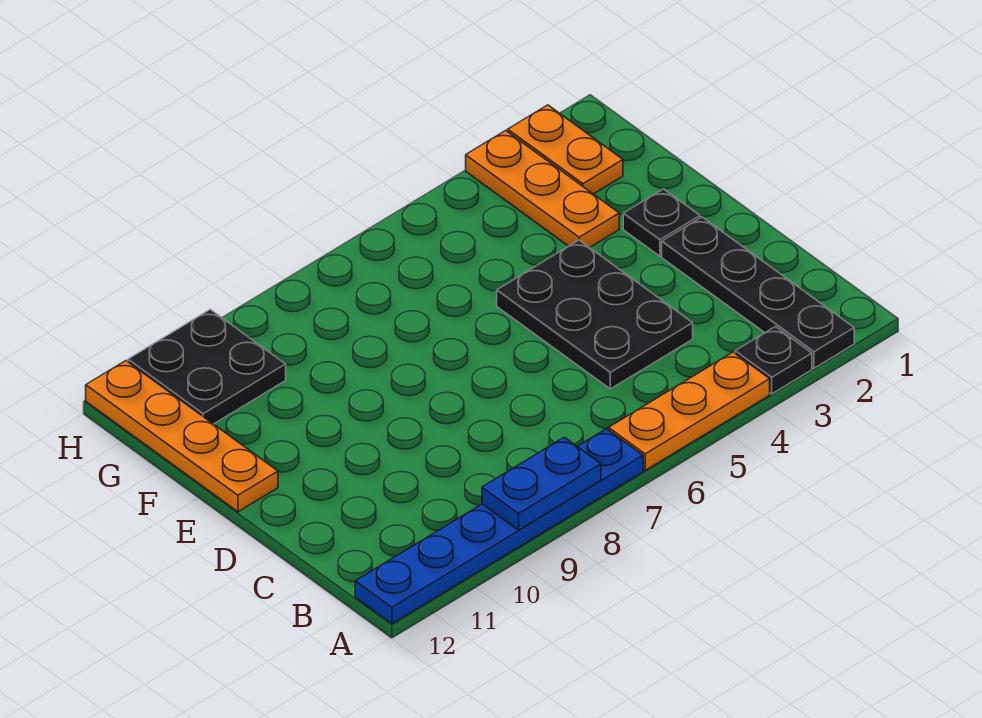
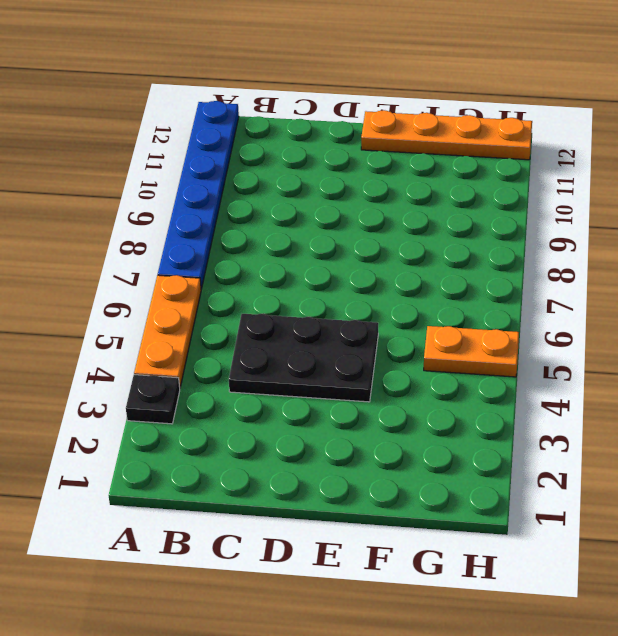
orange plate G5:H5 level 1 -> orange plate G2:H2 level 1
none -> black plate A2:D2 level 1
none -> black plate E2 level 1

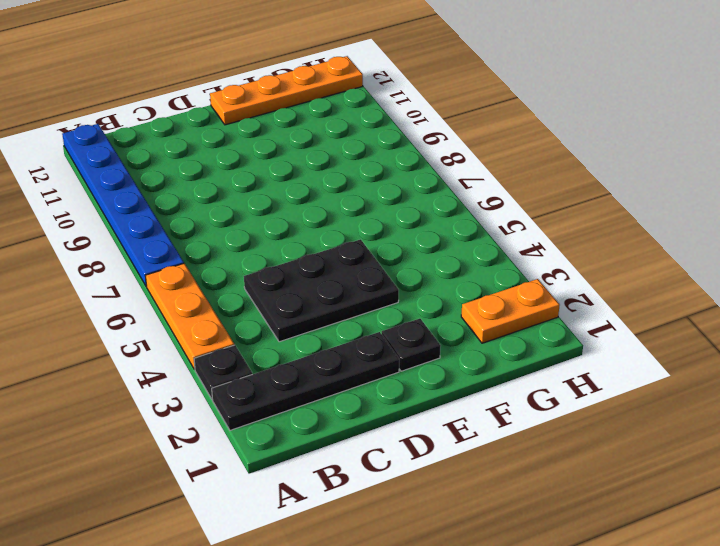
none -> orange plate F3:H3 level 1
none -> black plate G10:H11 level 1

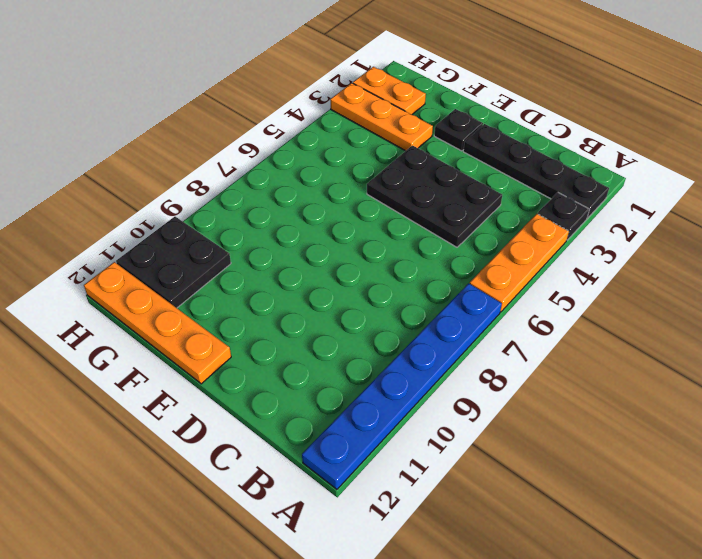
none -> blue plate A8:A9 level 2

